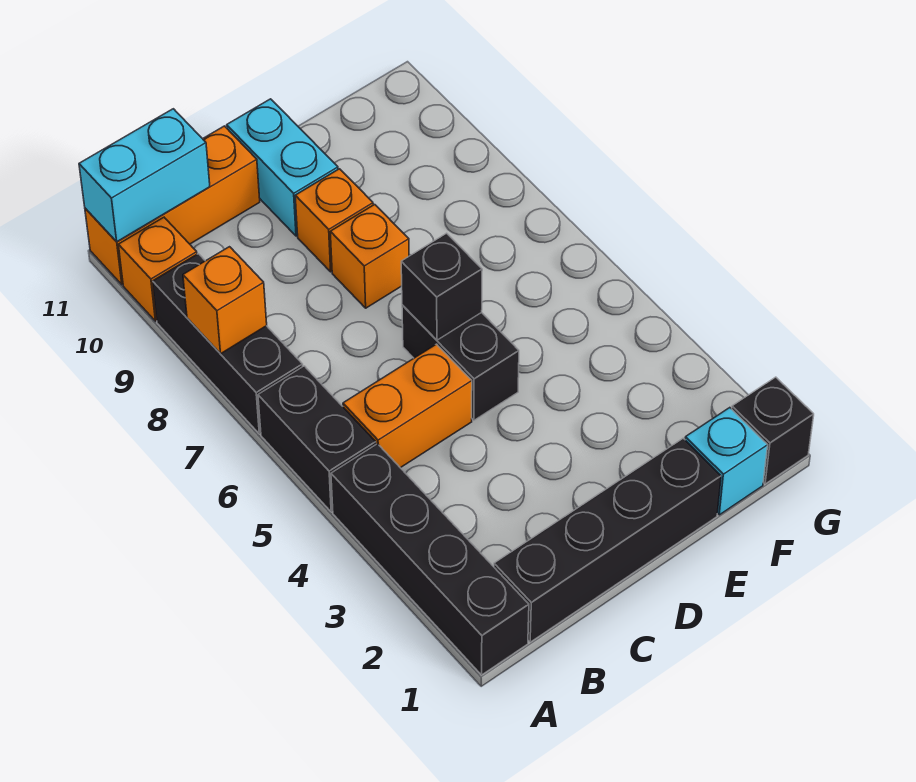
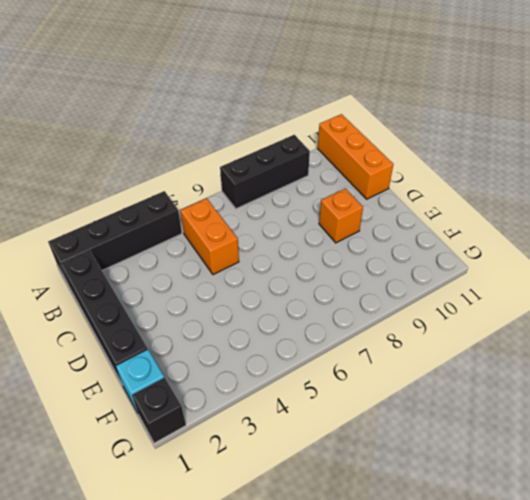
none -> black brick A5:A6 level 1
none -> orange brick A10 level 1
none -> black brick D5:D6 level 1

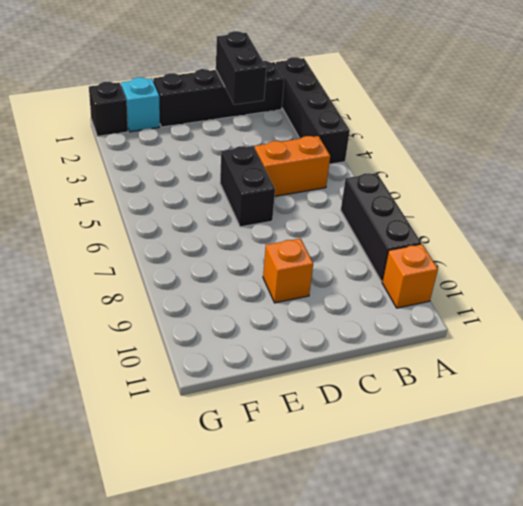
black brick C1:C2 level 2 -> black brick A5:A6 level 1
none -> orange brick A11:C11 level 1
none -> orange brick D8 level 1
none -> cyan brick D10:D11 level 1

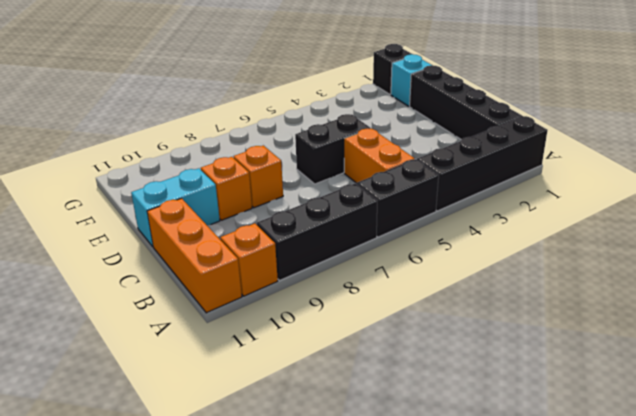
none -> orange brick A8 level 2
none -> cyan brick A11:B11 level 2
none -> black brick D6 level 2

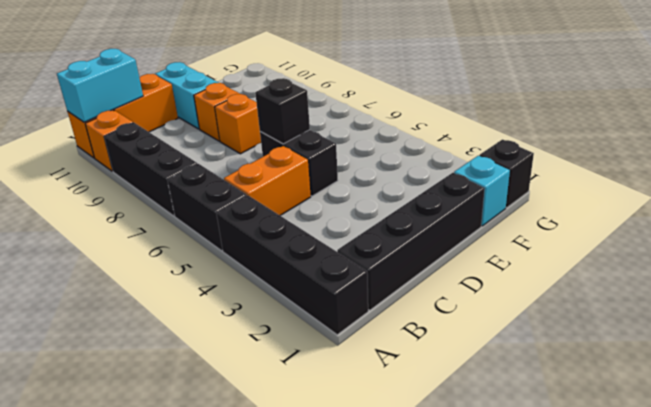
none -> orange brick A8 level 2

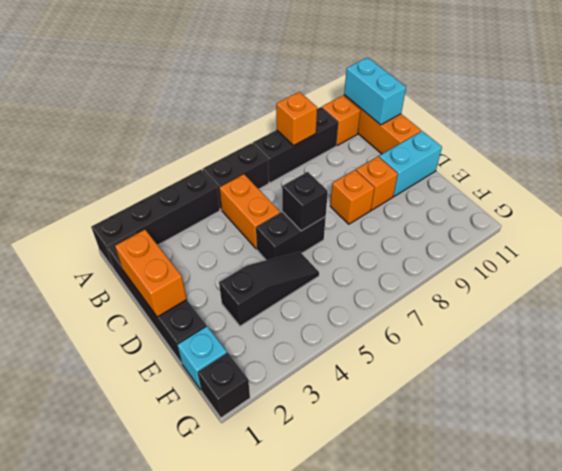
orange brick C1:D1 level 2 -> none
black slope E3:E5 level 1 top 3 -> none

